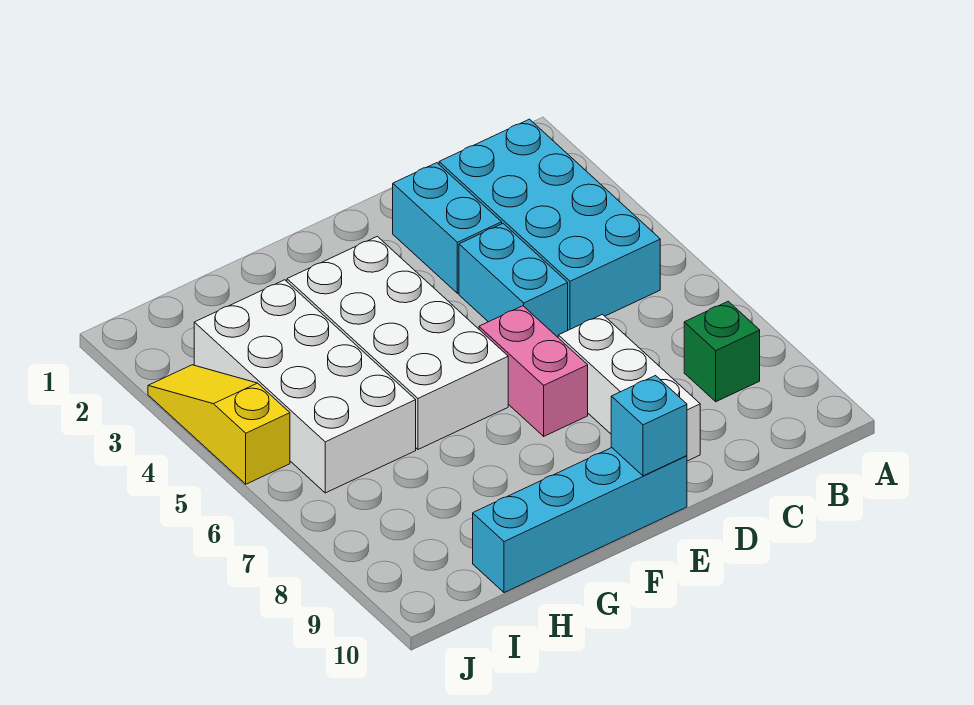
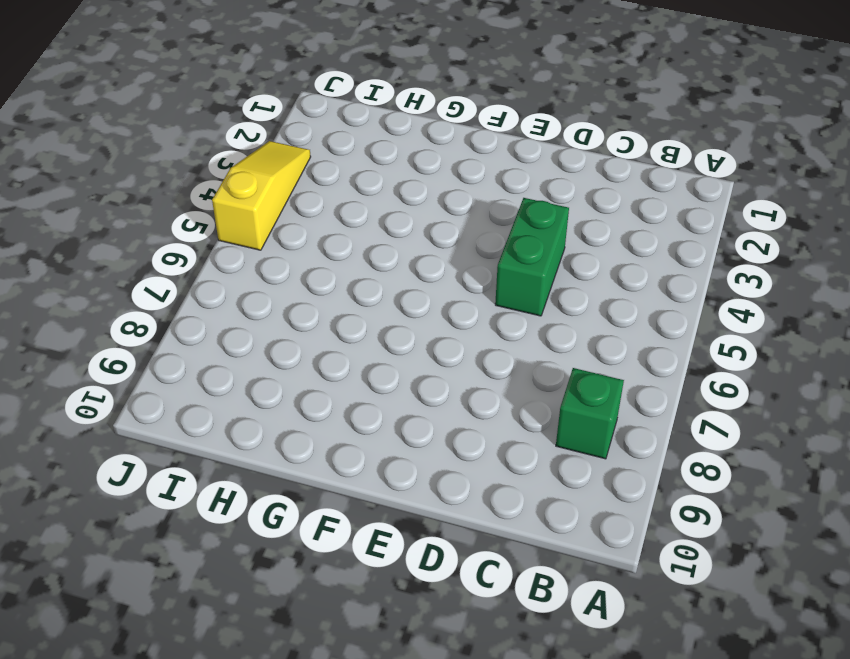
green brick D4:D5 level 1 -> cyan brick D4:D5 level 1
none -> cyan brick B2:C5 level 1
none -> cyan brick D2:D3 level 1

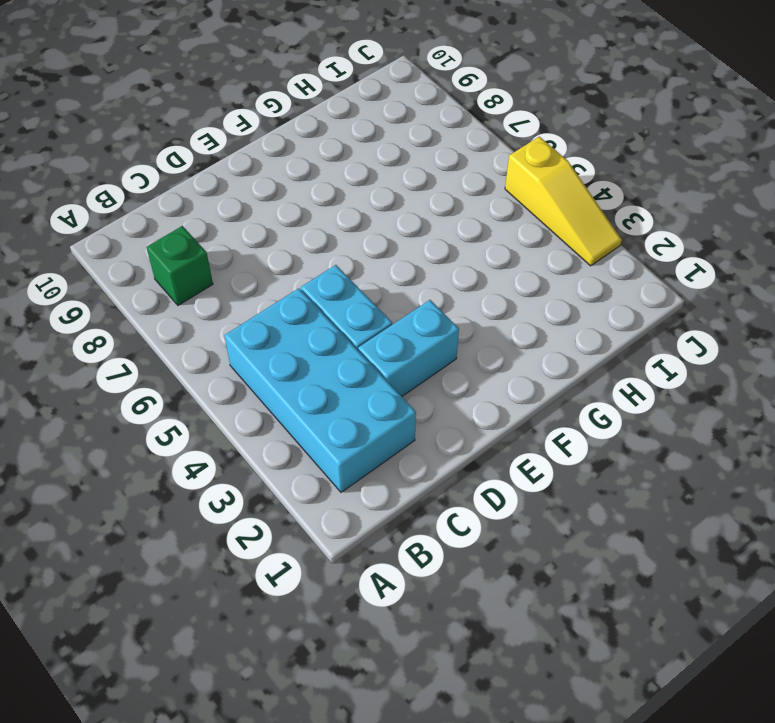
cyan brick D3:E3 level 1 -> cyan brick D2:D3 level 1
none -> white brick D7:D9 level 1
none -> pink brick E6:E7 level 1

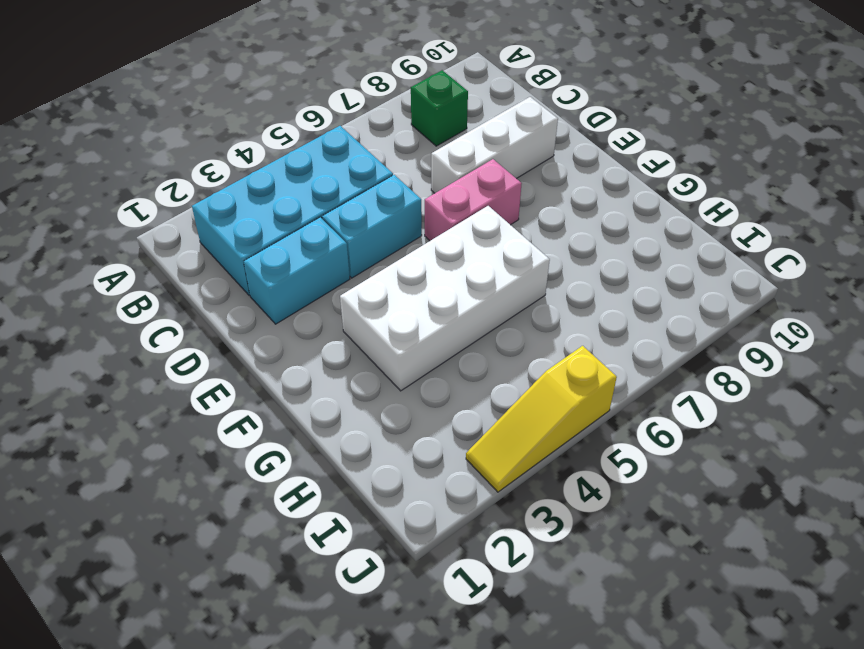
none -> cyan brick E10:H10 level 1
none -> white brick H3:I6 level 1

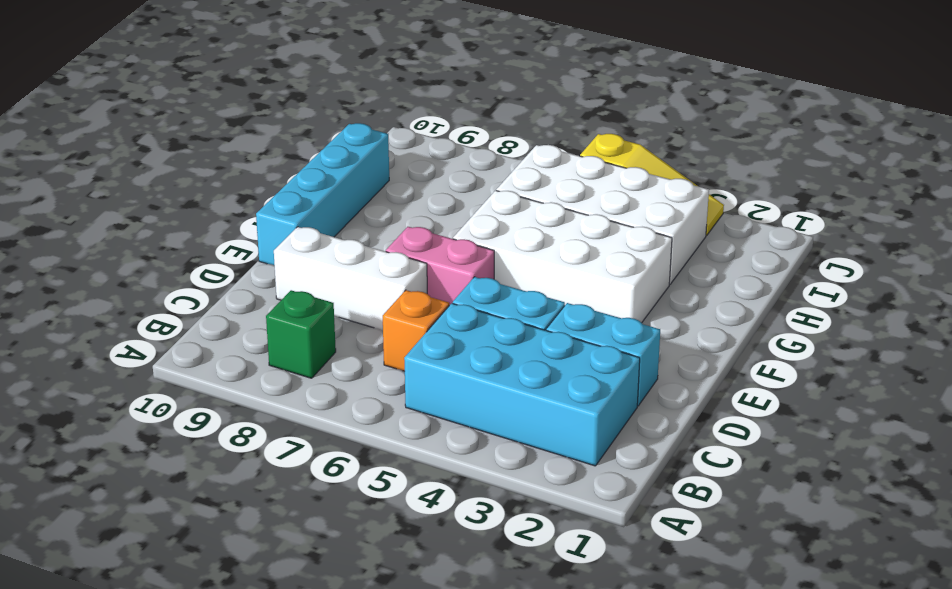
orange brick C6 level 1 -> none
none -> cyan brick E10 level 2

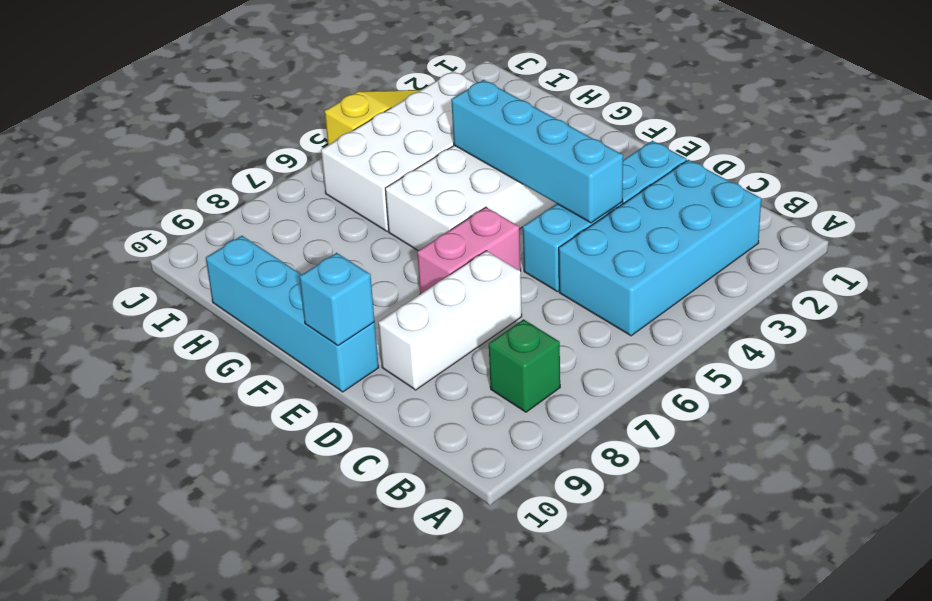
cyan brick D4:G4 level 2 -> none

